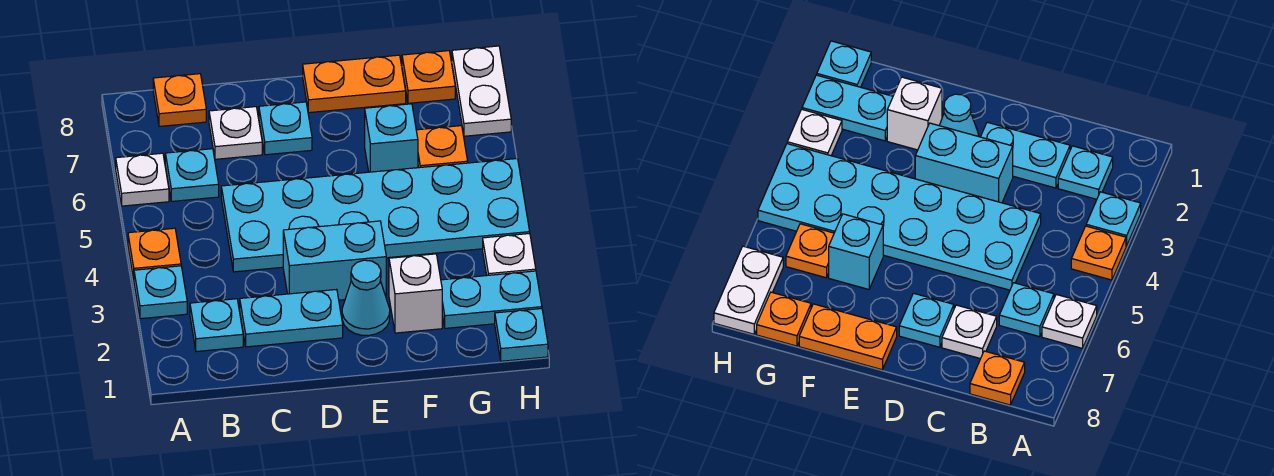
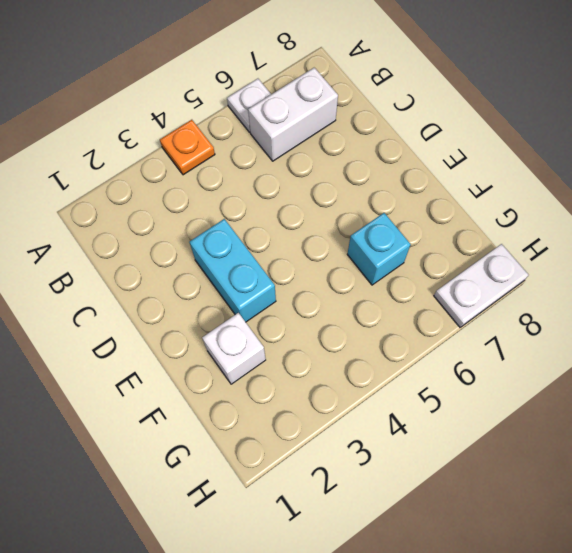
white brick B6:B7 level 1 -> cyan plate B6 level 1
none -> cyan plate A3 level 1
none -> cyan plate B2 level 1
none -> orange plate B8 level 1

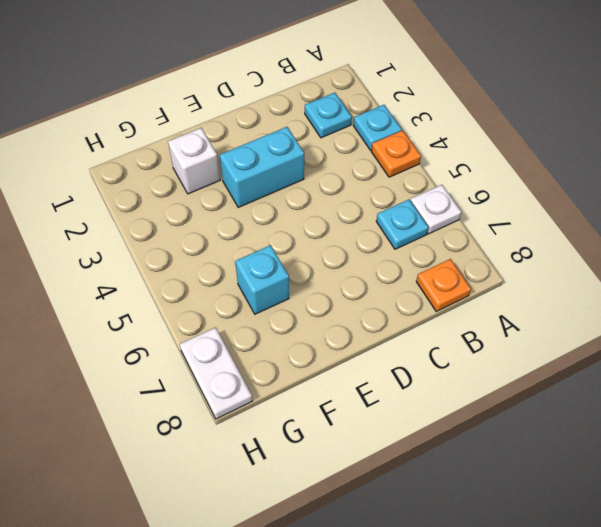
none -> cyan plate C2:D2 level 1
none -> cyan plate C4:H5 level 1
none -> white plate C7 level 1

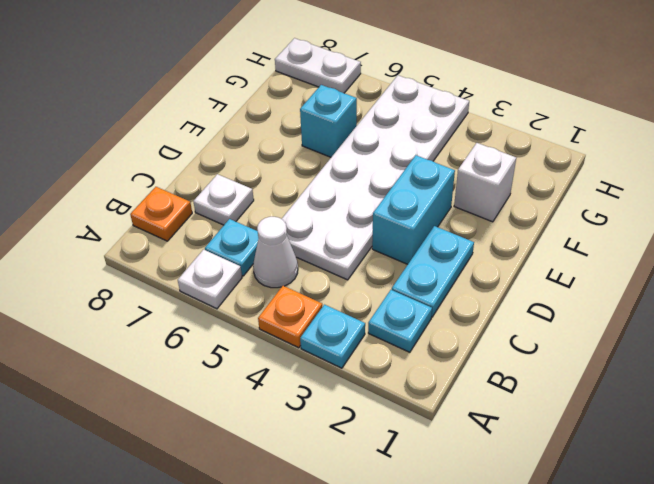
white cone B5 level 1 -> none
white plate C4:H5 level 1 -> cyan plate C4:H5 level 1
none -> cyan plate D7 level 1
none -> cyan cone E2 level 1
none -> orange plate E8:F8 level 1

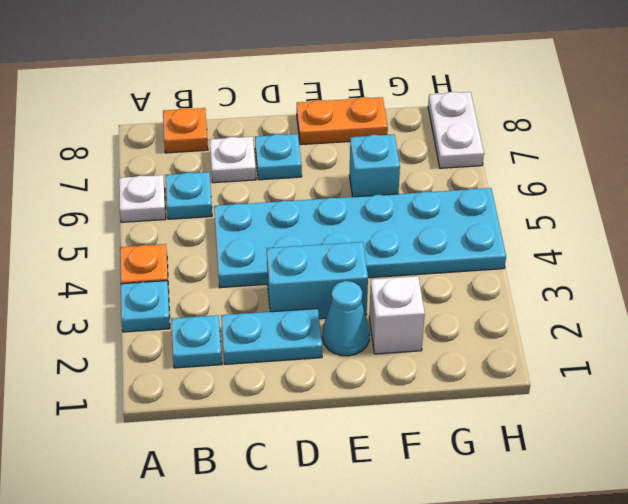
none -> cyan plate G2:H2 level 1
none -> orange plate G6 level 1
none -> orange plate G8 level 1

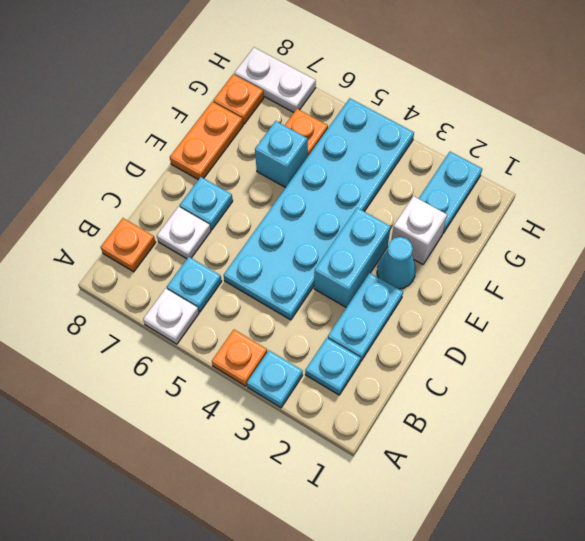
none -> cyan plate H1 level 1
none -> white plate H3 level 1

